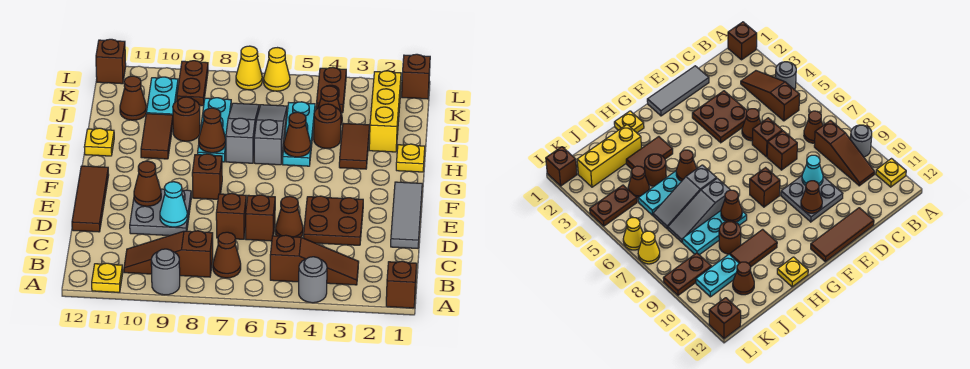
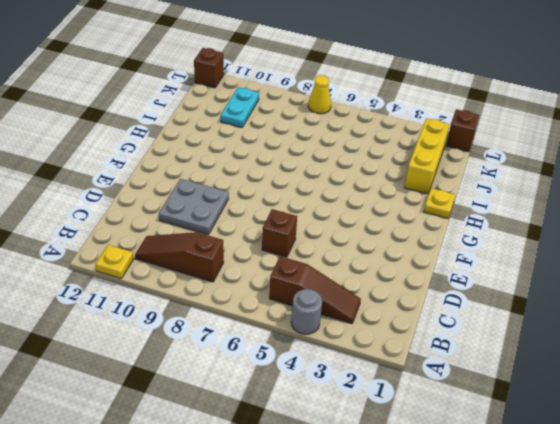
none -> brown brick A1 level 1
none -> grey round brick A9 level 1
none -> brown cone B7 level 1
none -> grey tile D1:F1 level 1

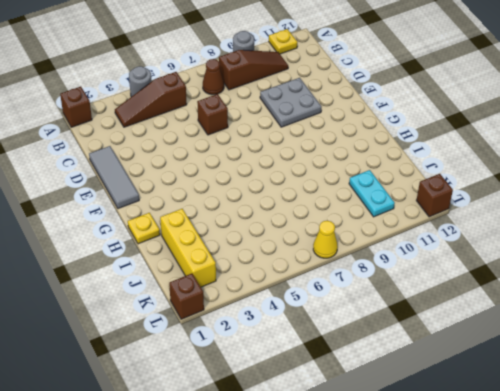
none -> brown plate D3:E4 level 1
none -> brown cone D5 level 1
none -> brown brick D7 level 1
none -> brown tile D12:F12 level 1

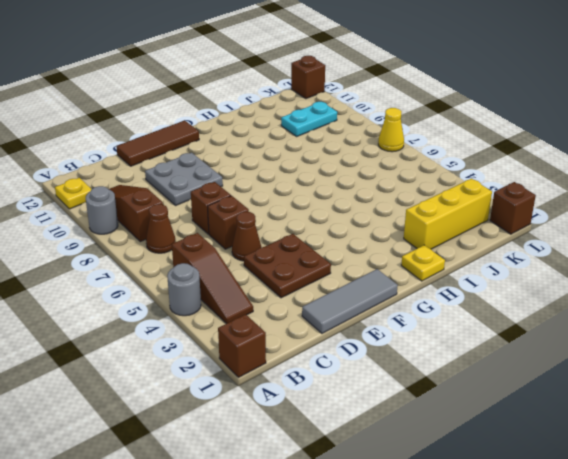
none -> brown brick F8 level 1
none -> brown tile H3:I3 level 1
none -> cyan plate H5:J5 level 1
none -> grey slope H6:J6 level 1 top H

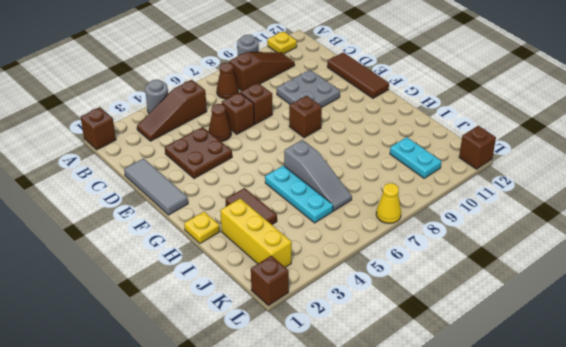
none -> grey slope H7:J7 level 1 top H
none -> cyan plate H8:J8 level 1
none -> brown tile H10:I10 level 1
none -> yellow plate H12 level 1

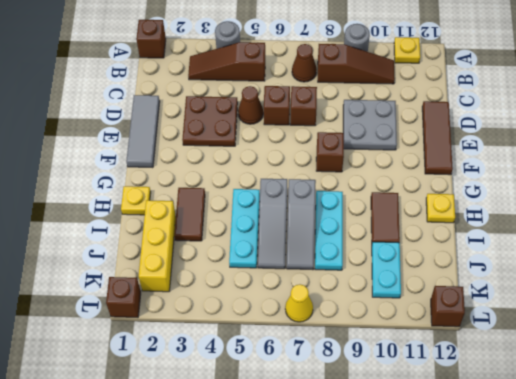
none -> brown round brick I4 level 1
none -> brown round brick I9 level 1
none -> brown cone J4 level 1
none -> brown cone J11 level 1

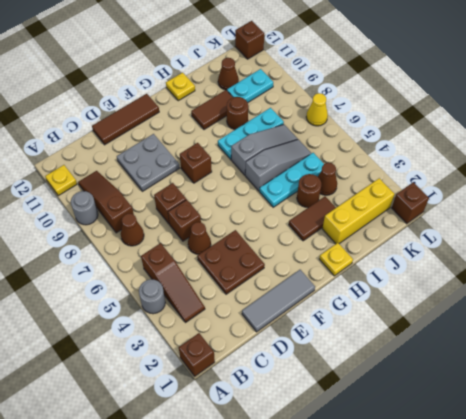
none -> brown plate K4:L4 level 1
none -> brown plate K9:L9 level 1
none -> yellow cone L6 level 1
none -> cyan cone D9 level 2

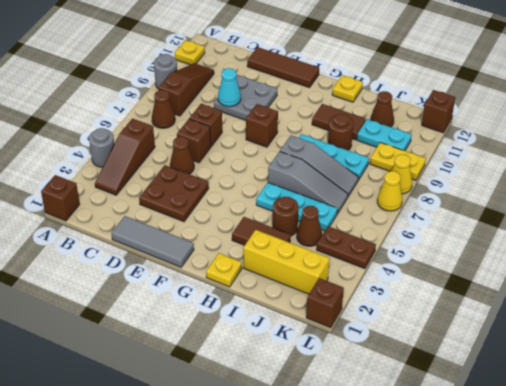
yellow plate K9:L9 level 1 -> brown plate K9:L9 level 1
yellow cone L8 level 1 -> yellow cone L6 level 1
none -> brown cone E10 level 2
none -> brown cone H5 level 2
none -> brown cone H8 level 2

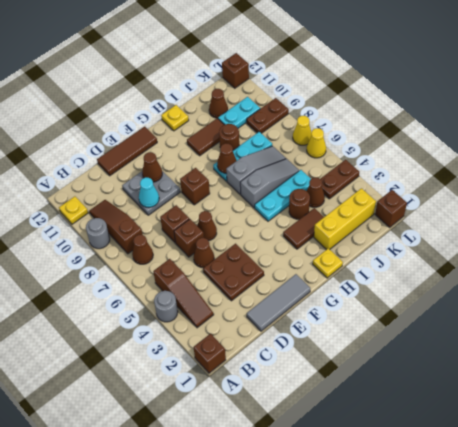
brown cone E6 level 1 -> brown cone H5 level 2

